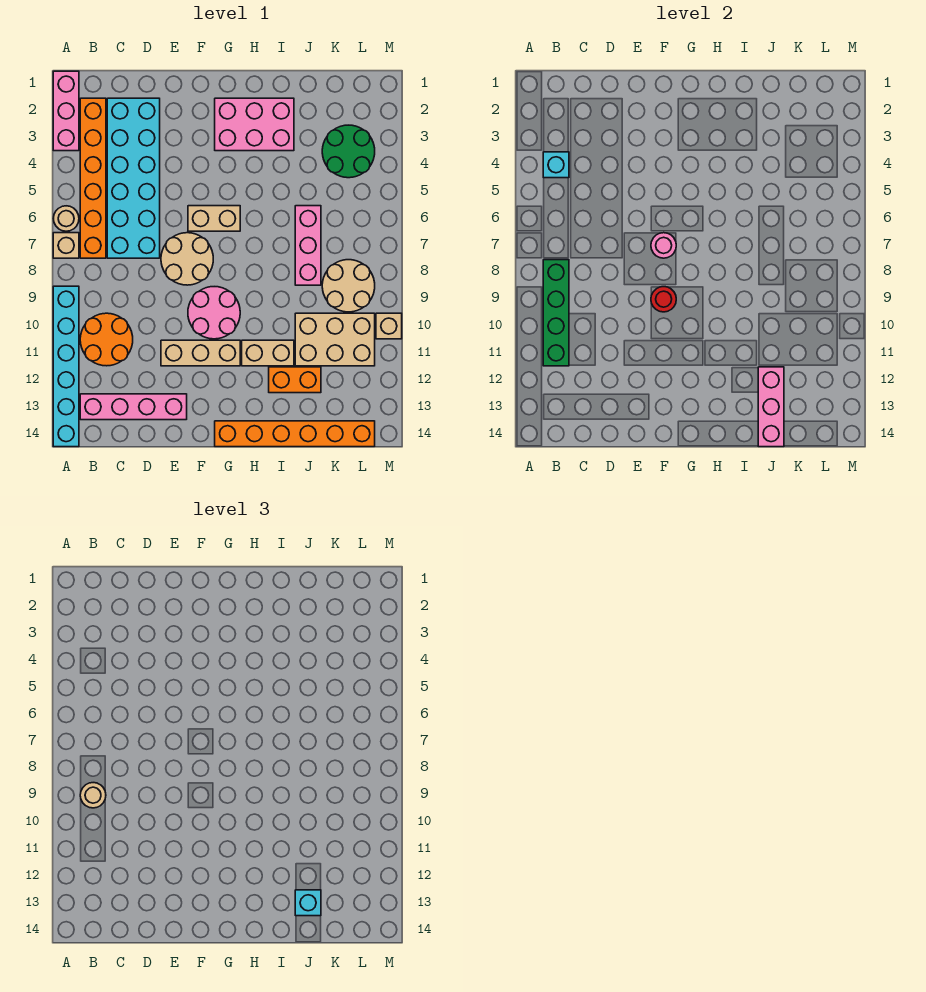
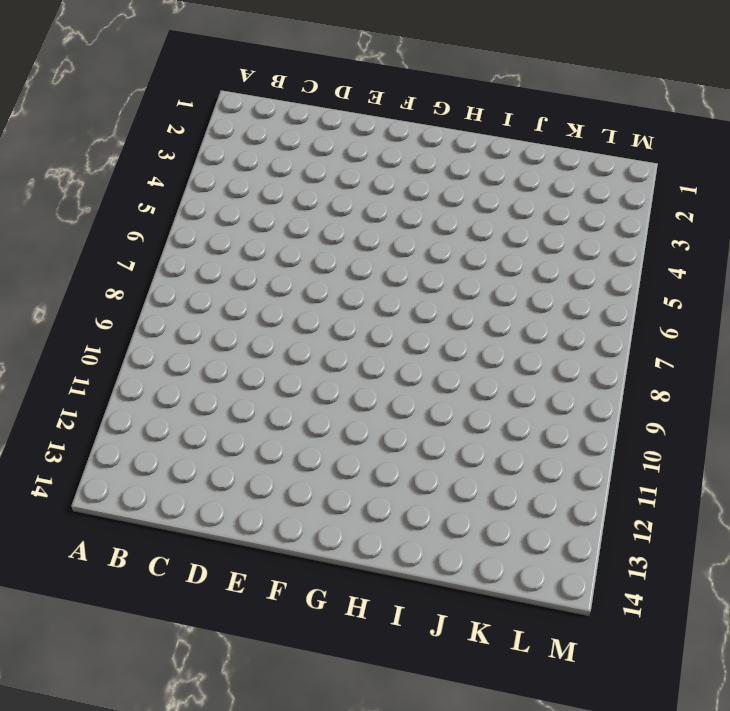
none -> pink brick A1:A3 level 1
none -> tan round brick A6 level 1
none -> tan brick A7 level 1

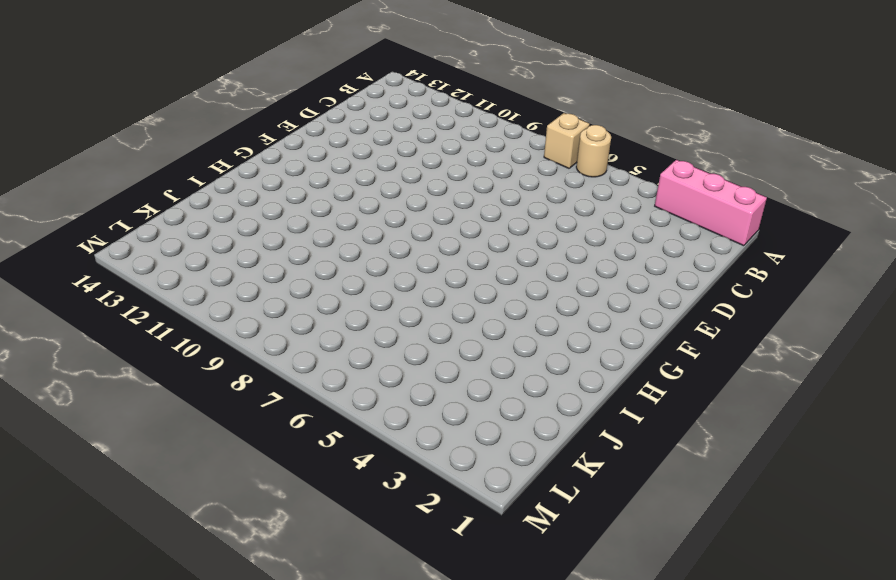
none -> cyan brick A9:A14 level 1
none -> orange brick B2:B7 level 1
none -> orange round brick B10:C11 level 1

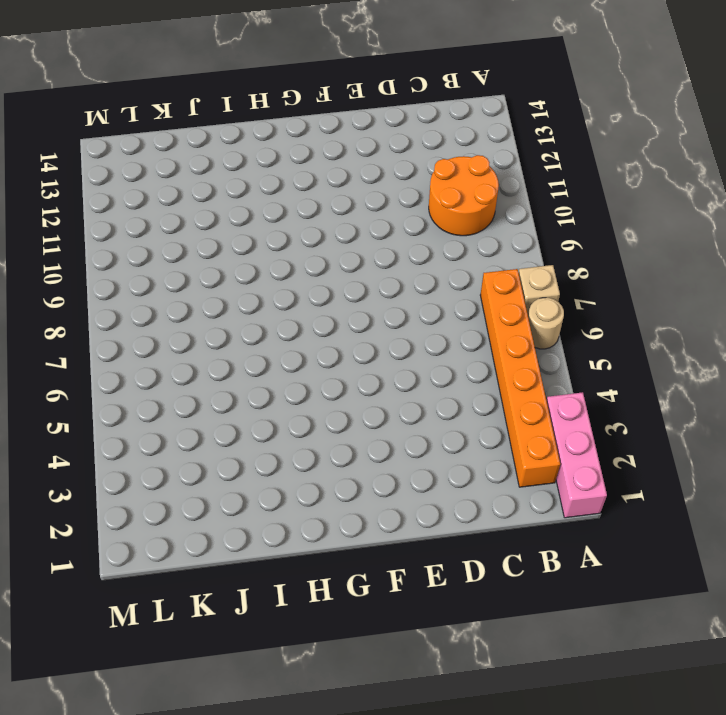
none -> cyan brick A9:A14 level 1
none -> pink brick B13:E13 level 1
none -> cyan brick C2:D7 level 1

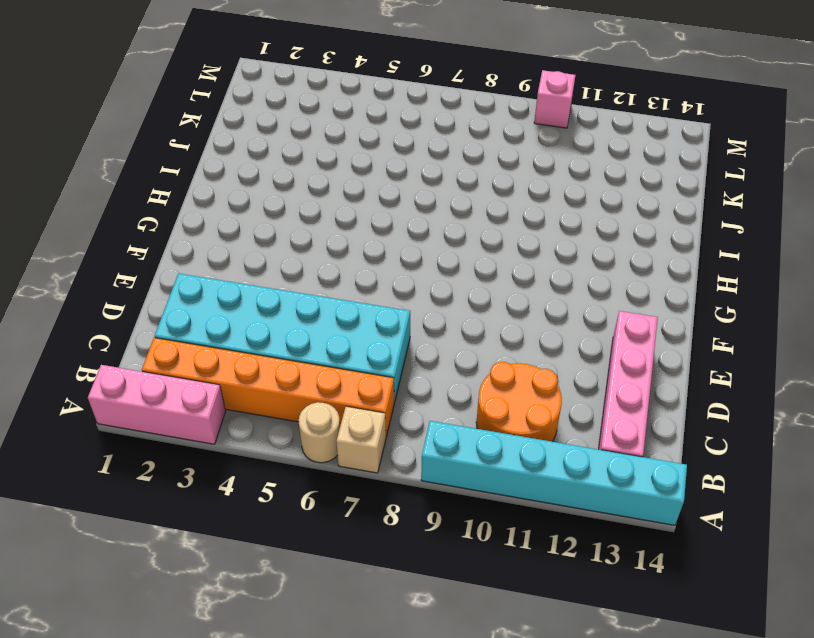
pink brick M10 level 1 -> tan brick M10 level 1
none -> tan round brick E7:F8 level 1
none -> tan brick E11:G11 level 1
none -> tan brick F6:G6 level 1

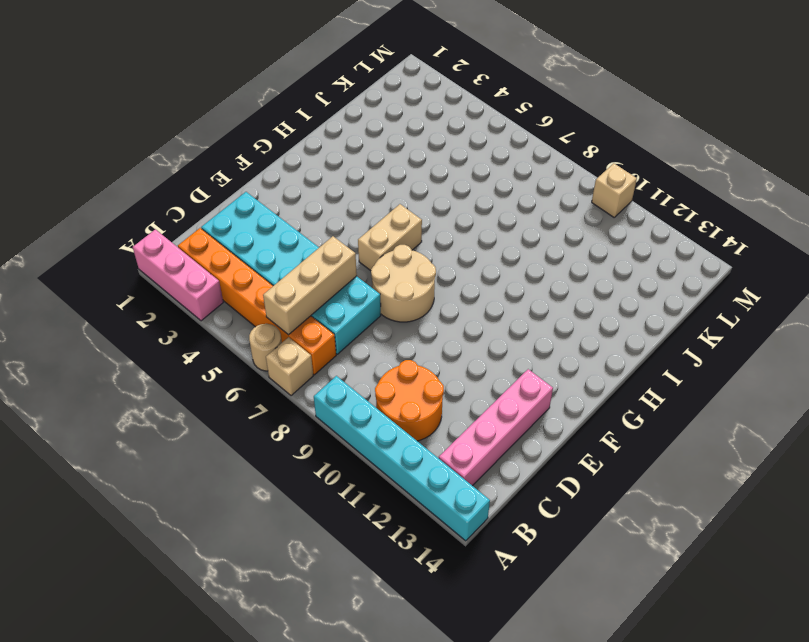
tan brick B6:D6 level 2 -> tan brick E11:G11 level 1
none -> pink round brick F9:G10 level 1
none -> pink brick G2:I3 level 1
none -> orange brick G14:L14 level 1

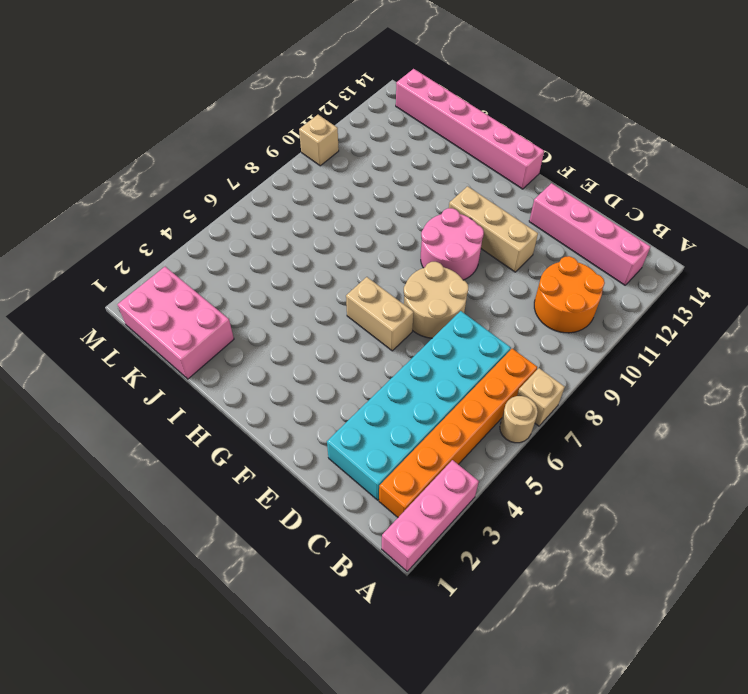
pink brick G14:L14 level 1 -> orange brick G14:L14 level 1
pink brick J1:L2 level 1 -> pink brick G2:I3 level 1
none -> cyan brick A9:A14 level 1
none -> tan brick H11:I11 level 1
none -> orange brick I12:J12 level 1

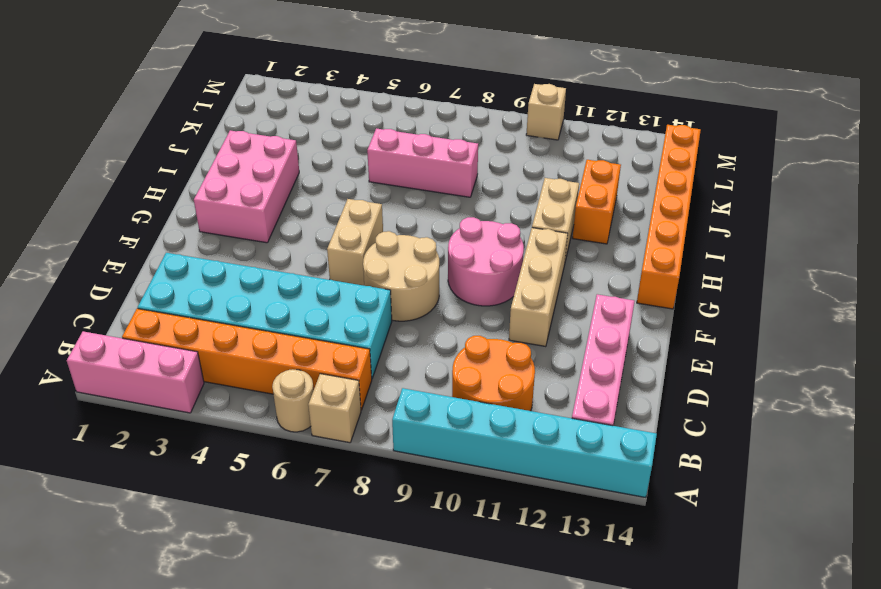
none -> tan brick J10:L11 level 1
none -> green round brick K3:L4 level 1
none -> tan round brick K8:L9 level 1

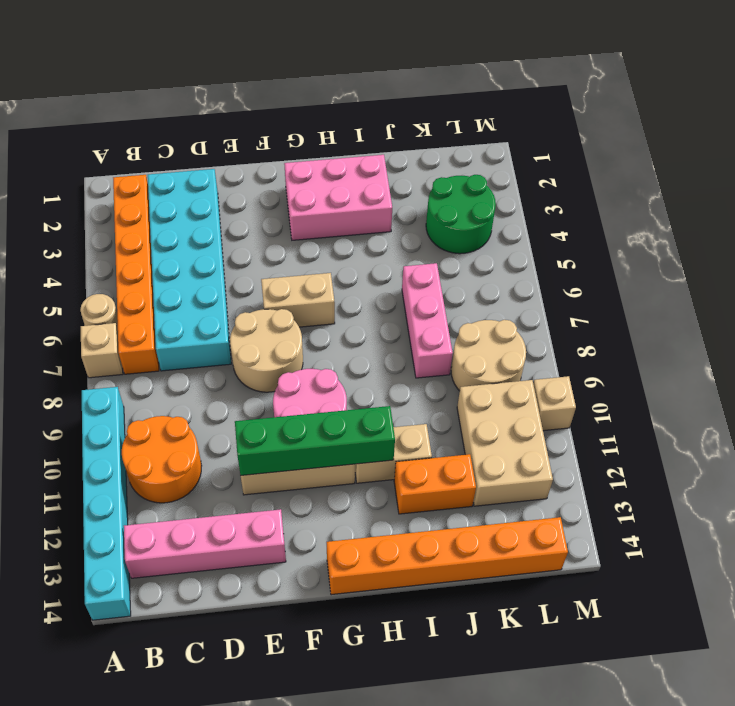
green brick E11:H11 level 2 -> green brick B8:B11 level 2
tan brick K10:L12 level 1 -> tan brick J10:L11 level 1
none -> pink brick A1:A3 level 1
none -> cyan brick B4 level 2
none -> pink round brick F7 level 2

